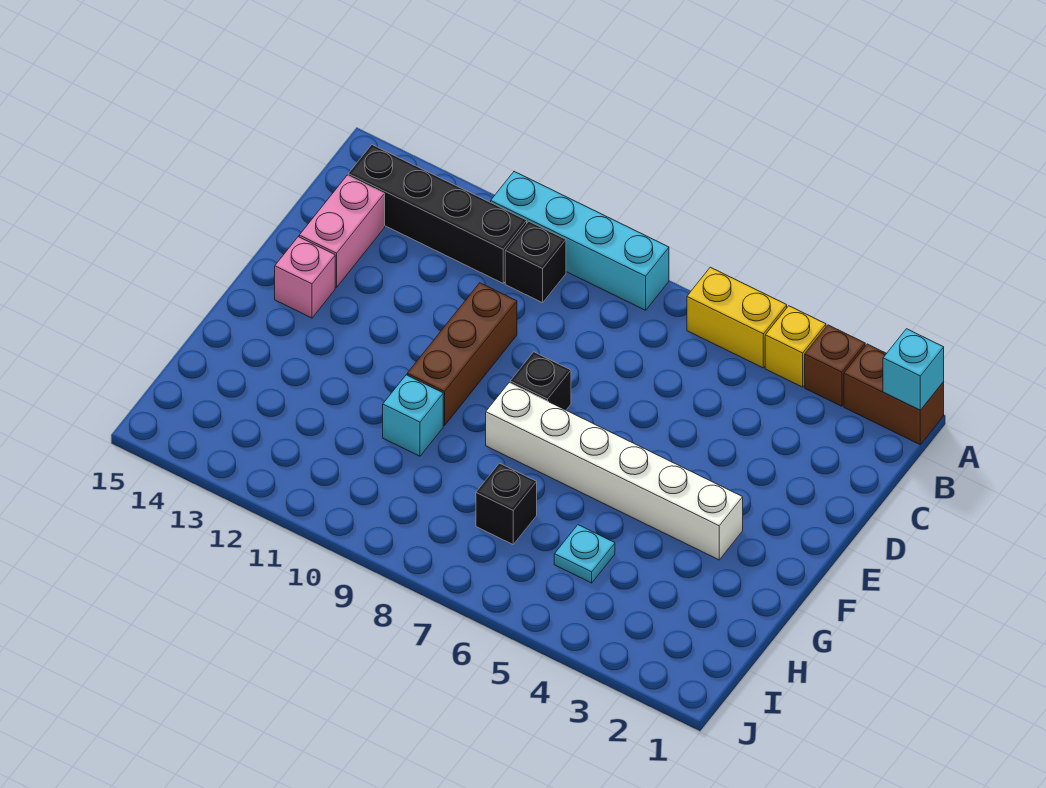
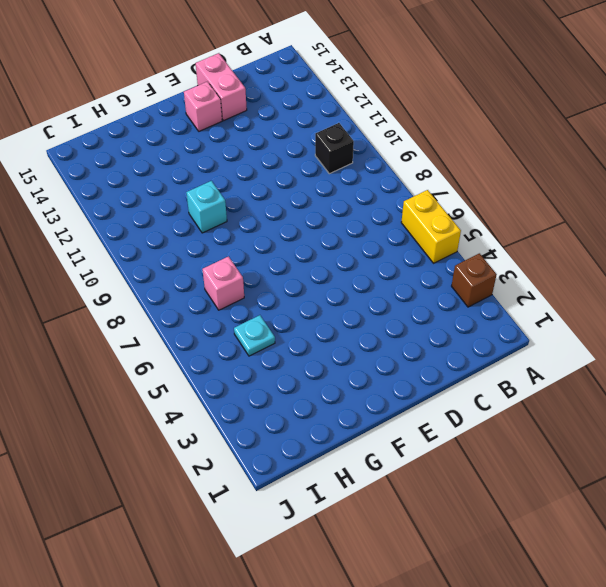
pink brick D14:D15 level 1 -> pink brick C14:D14 level 1
pink brick H7 level 1 -> black brick H7 level 1
none -> brown brick A1:A2 level 1
none -> yellow brick A4 level 1
none -> cyan brick A8:A11 level 1

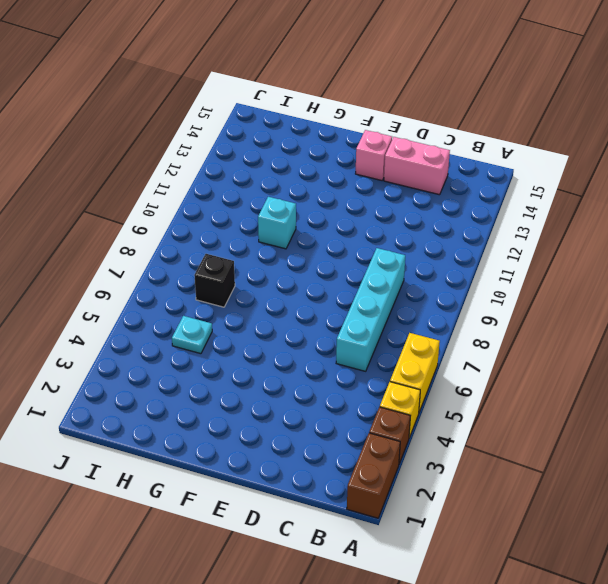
cyan brick C6:C9 level 1 -> cyan brick A8:A11 level 1
none -> black brick B10 level 1
none -> black brick B11:B14 level 1
none -> brown brick D10:F10 level 1

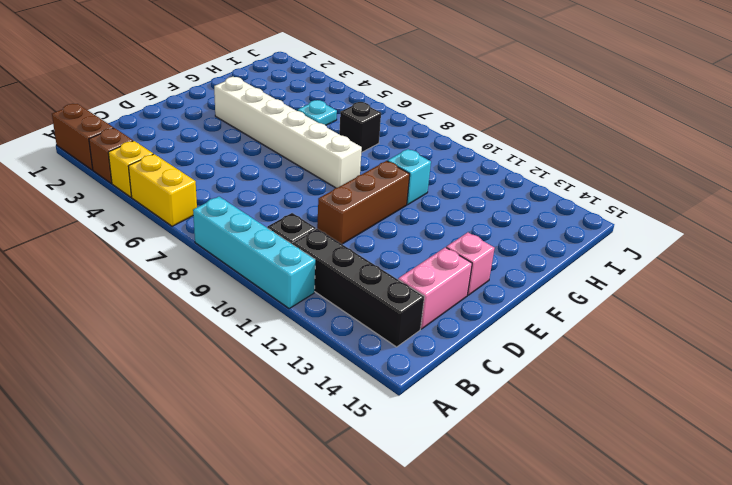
none -> black brick E8 level 1
none -> cyan brick A1 level 2

